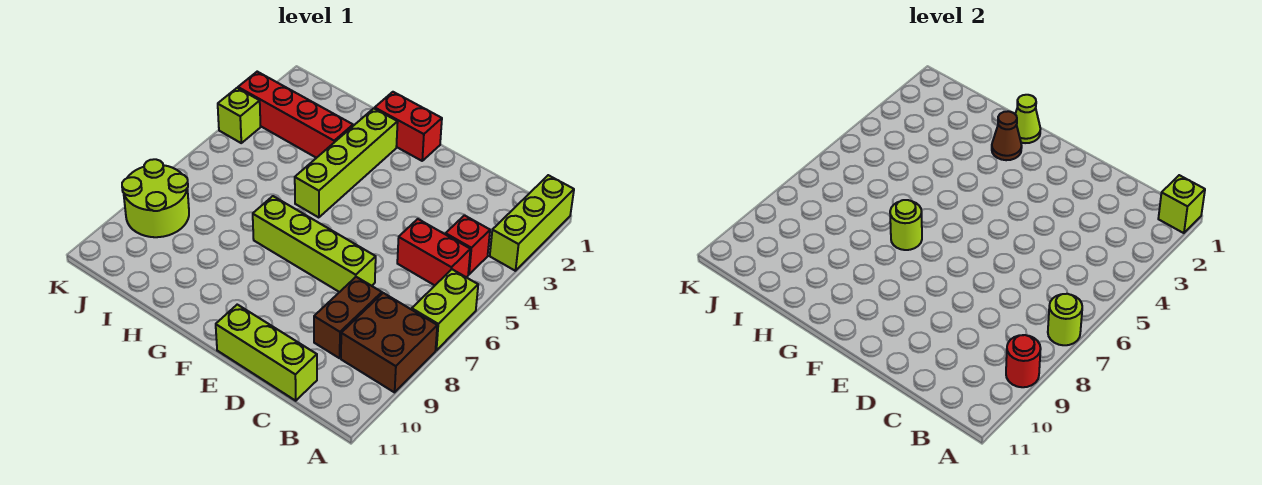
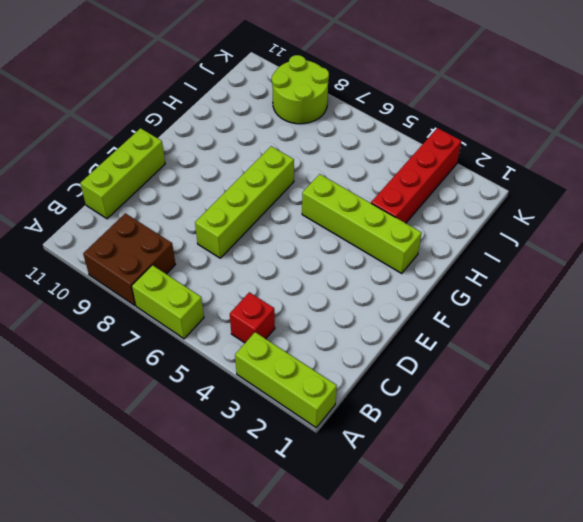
none -> red brick B5:C5 level 1
none -> brown brick C8:C9 level 1
none -> red brick F1:G1 level 1

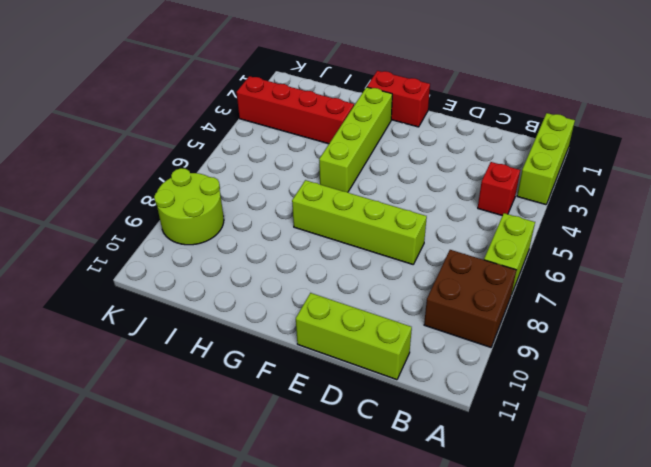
none -> red brick B5:C5 level 1
none -> brown brick C8:C9 level 1
none -> lime brick K4 level 1

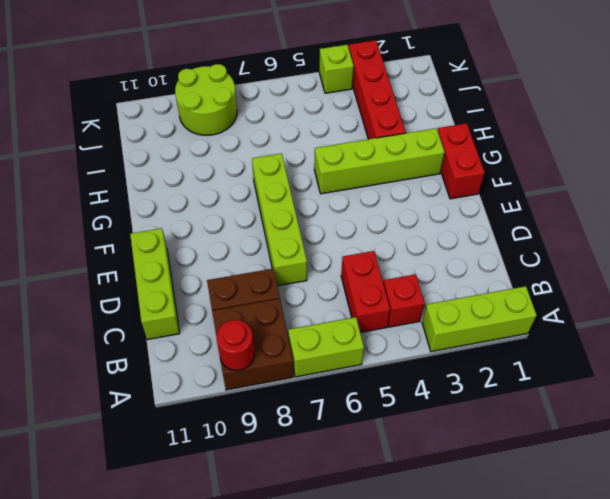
none -> lime brick A1 level 2
none -> lime round brick A7 level 2
none -> lime cone G1 level 2

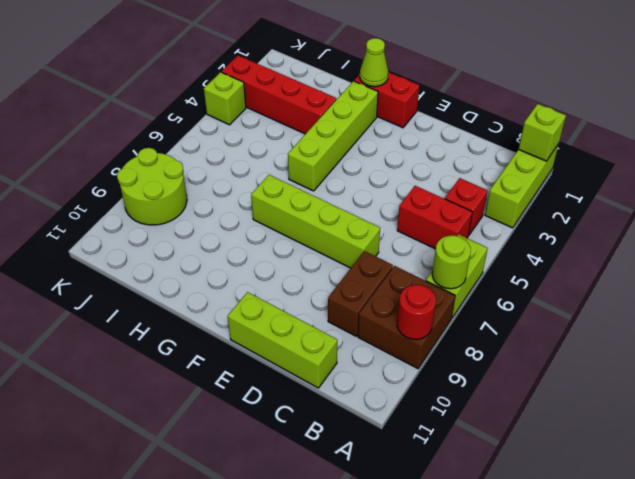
none -> brown cone G2 level 2
none -> lime round brick G7 level 2

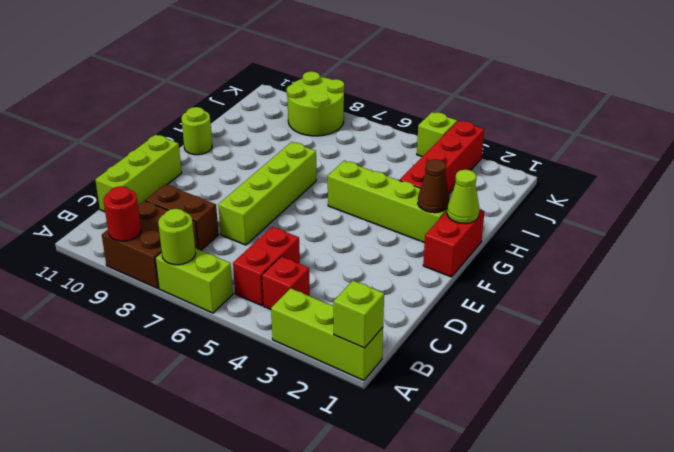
lime round brick G11 level 1 -> lime round brick G7 level 2

